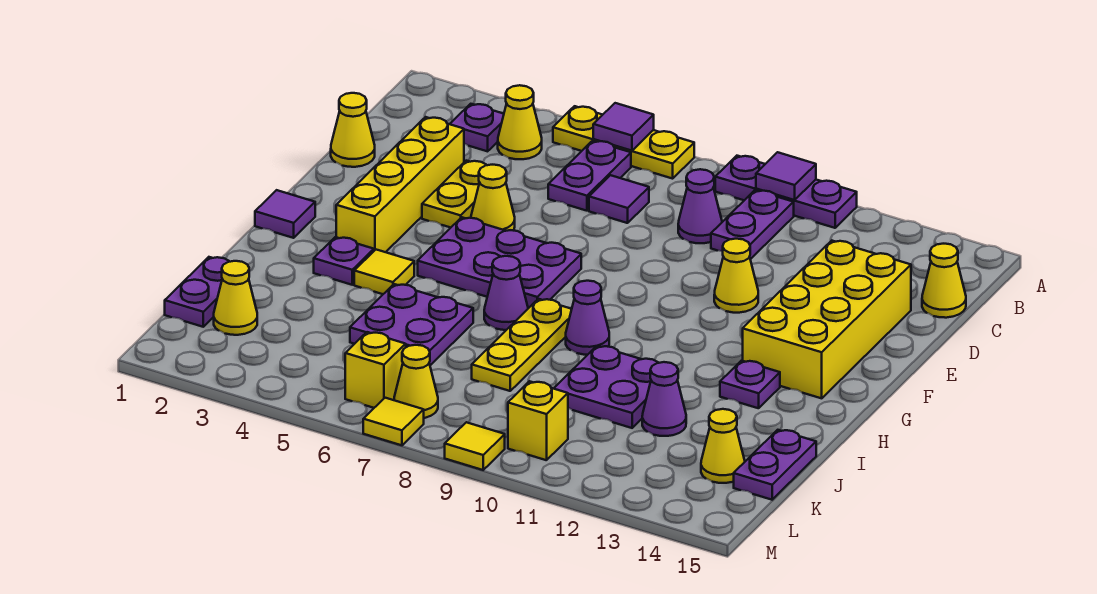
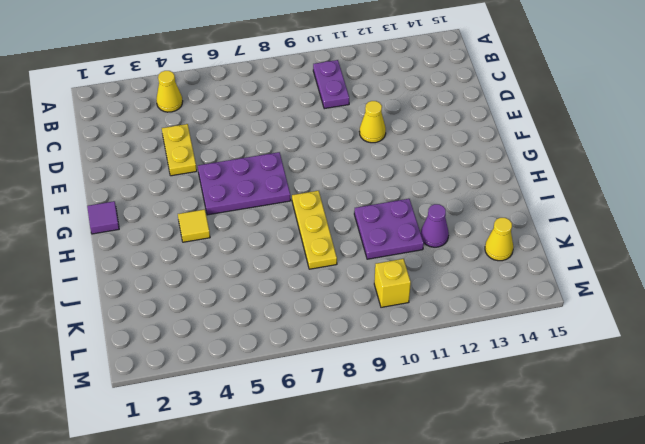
none -> yellow plate A5:A7 level 1
none -> purple plate A9:A11 level 1
none -> purple plate B3 level 1
none -> purple plate B6:C6 level 1

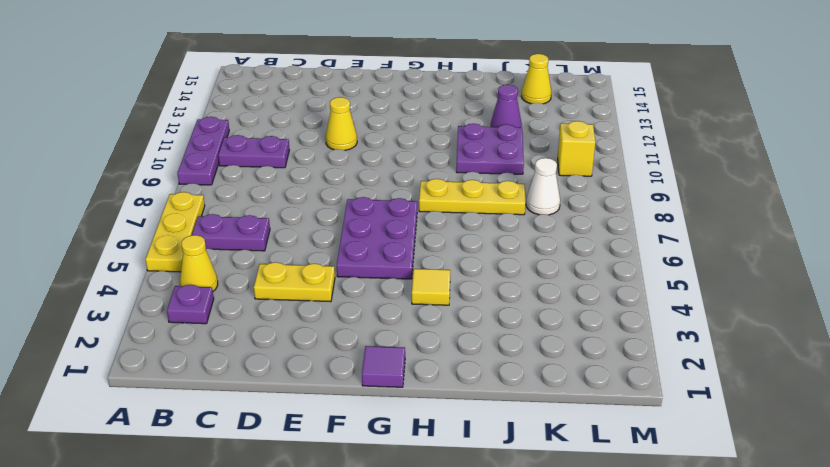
white cone K8 level 1 -> none
none -> purple tile C7 level 1
none -> purple cone C9 level 1
none -> yellow cone C15 level 1
none -> yellow cone D1 level 1

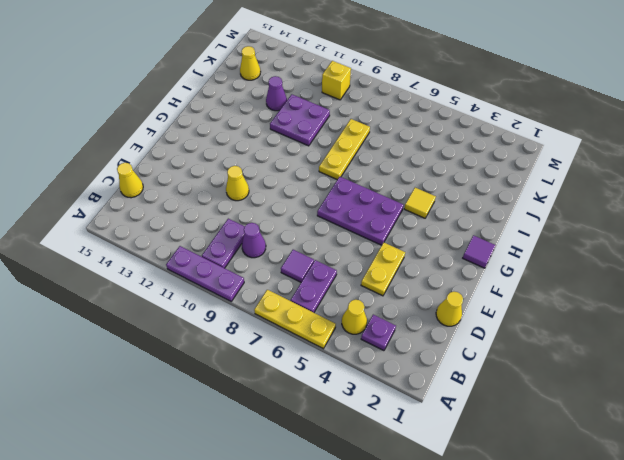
none -> yellow brick D3:G3 level 1
none -> yellow brick D13:G14 level 1
none -> yellow cone E5 level 1
none -> purple plate H3 level 1

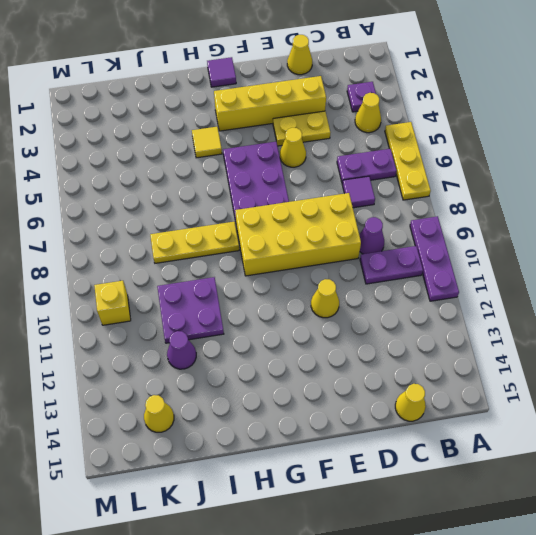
yellow brick D8:G9 level 1 -> yellow brick D13:G14 level 1
none -> purple plate H3 level 1
none -> purple cone H7 level 1
none -> purple cone H9 level 1
none -> purple plate H13 level 1

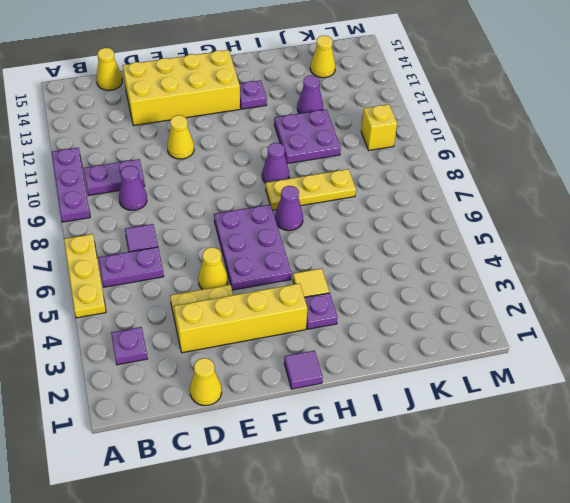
none -> yellow cone B4 level 1
none -> purple plate I5:J6 level 1
none -> purple plate J1:K1 level 1
none -> purple plate J15:K15 level 1

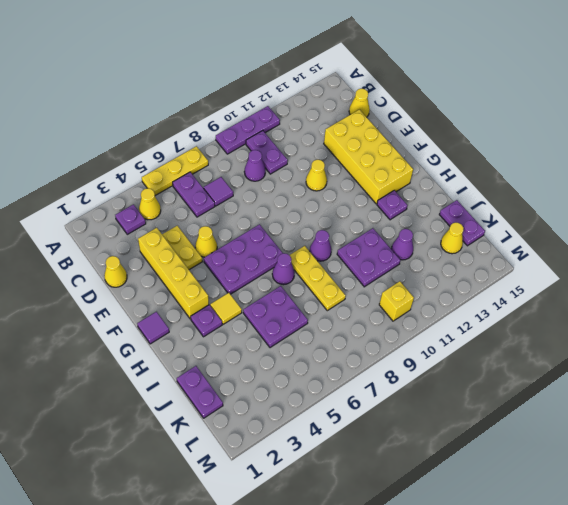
none -> yellow cone K2 level 1
none -> yellow brick L6 level 1
none -> yellow cone L7 level 1
none -> yellow tile M7 level 1

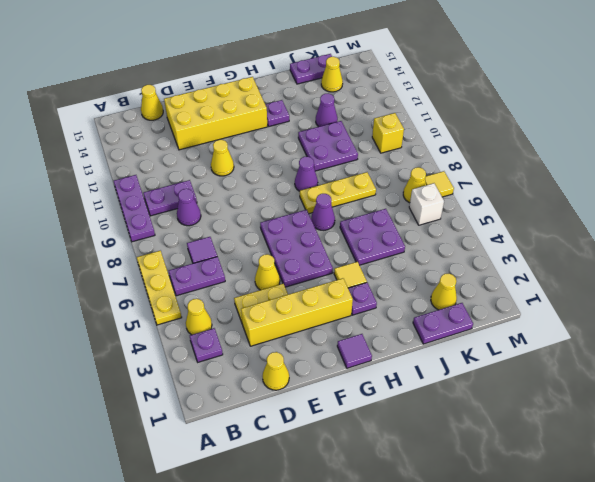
white brick L6 level 1 -> yellow brick L6 level 1
none -> yellow tile M9 level 1
none -> purple tile A6 level 2
none -> purple tile A10 level 2

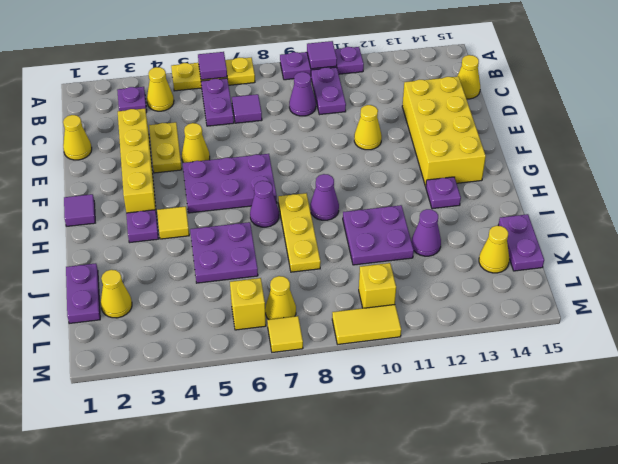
yellow tile M9:M10 level 1 -> yellow tile M9 level 1

